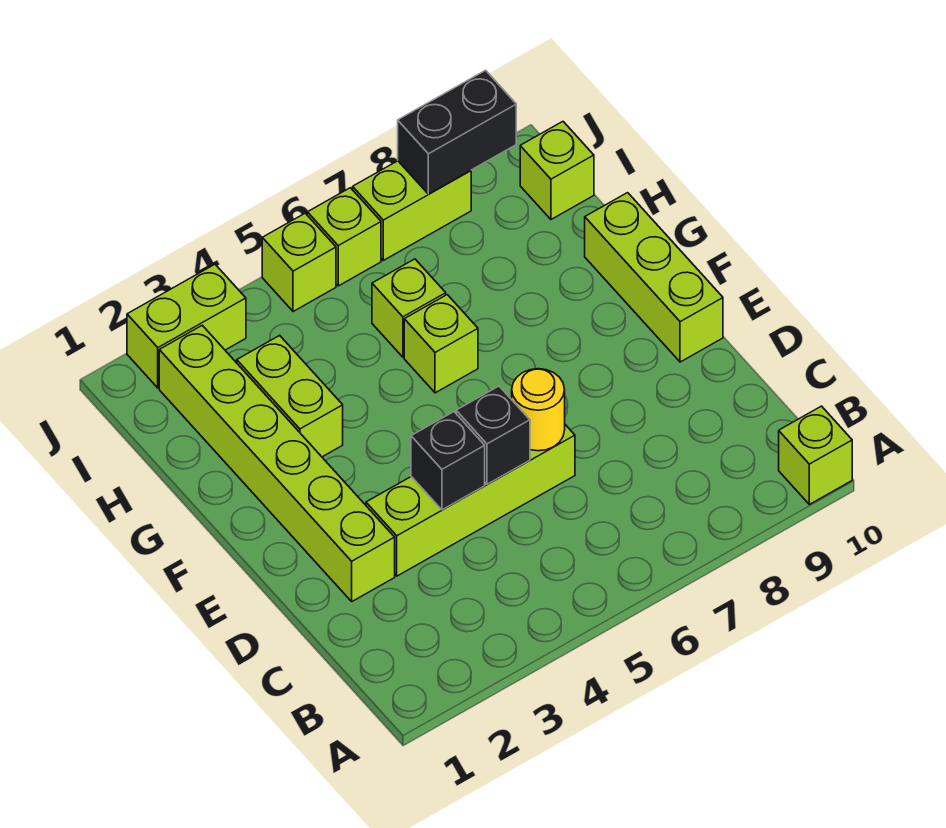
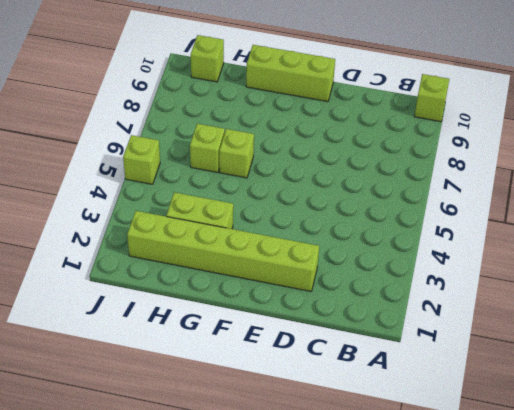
none -> lime brick D3:D6 level 1
none -> lime brick J2:J3 level 1
none -> lime brick J6 level 1

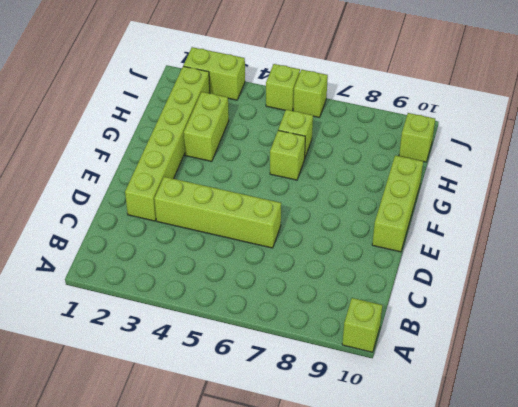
none -> lime brick J7:J8 level 1
none -> black brick D4 level 2
none -> black brick D5 level 2

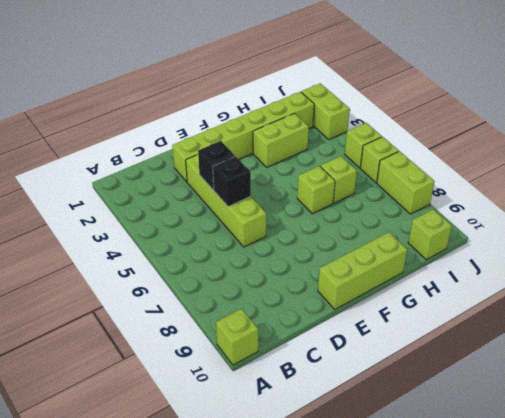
none -> yellow round brick D6 level 2
none -> black brick J8:J9 level 2

